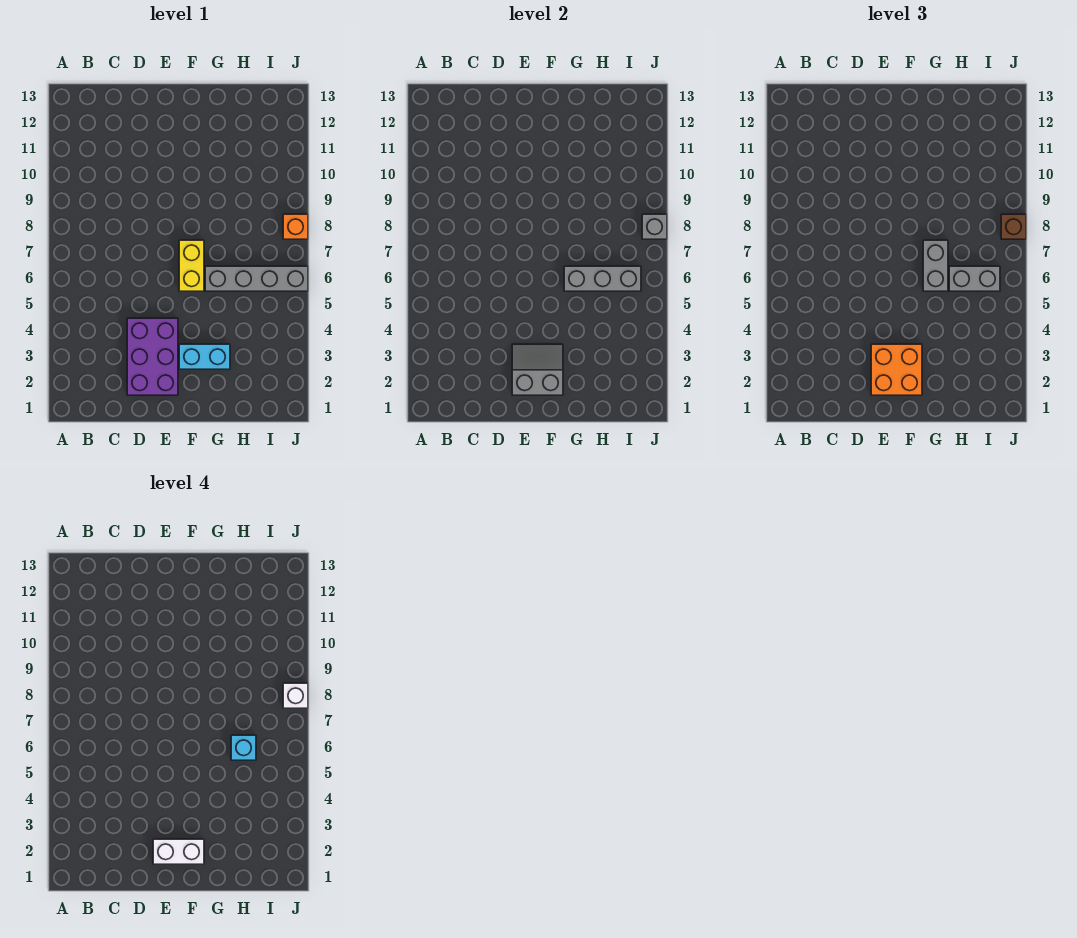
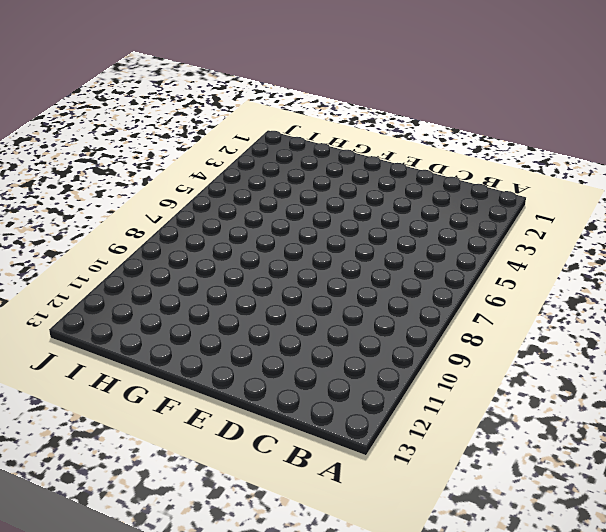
none -> purple brick D2:E4 level 1
none -> cyan brick F3:G3 level 1
none -> yellow brick F6:F7 level 1

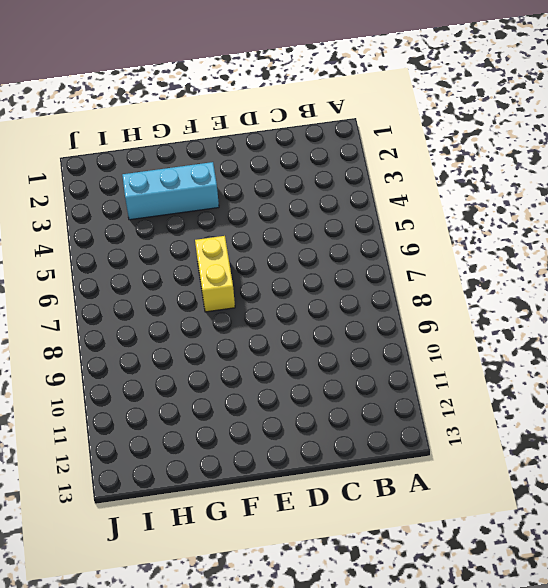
cyan brick F3:H3 level 1 -> cyan brick F3:G3 level 1
none -> purple brick D2:E4 level 1
none -> grey brick G6:J6 level 1
none -> orange brick J8 level 1

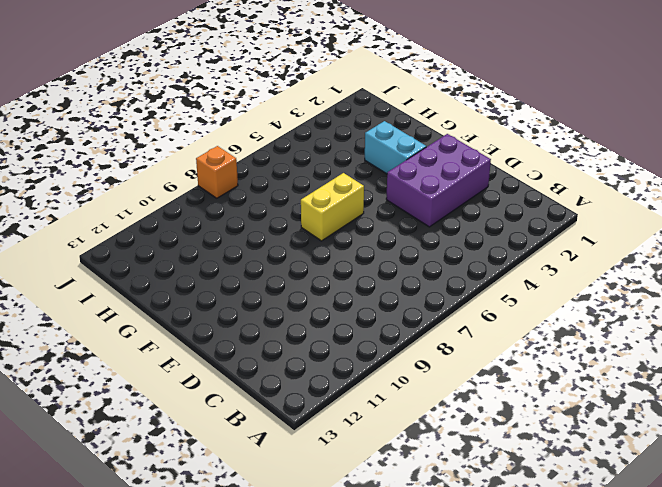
none -> grey brick G6:J6 level 1
none -> grey slope E2:F3 level 2 top 2
none -> grey brick G6:I6 level 2

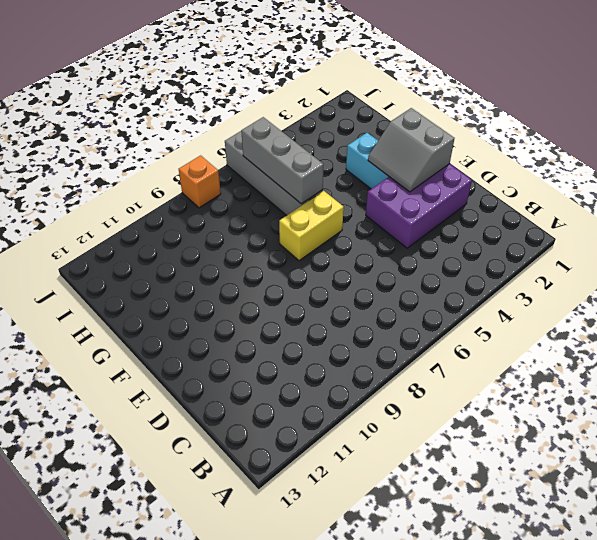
none -> grey brick J8 level 2
none -> orange brick E2:F3 level 3
none -> grey brick G6:G7 level 3

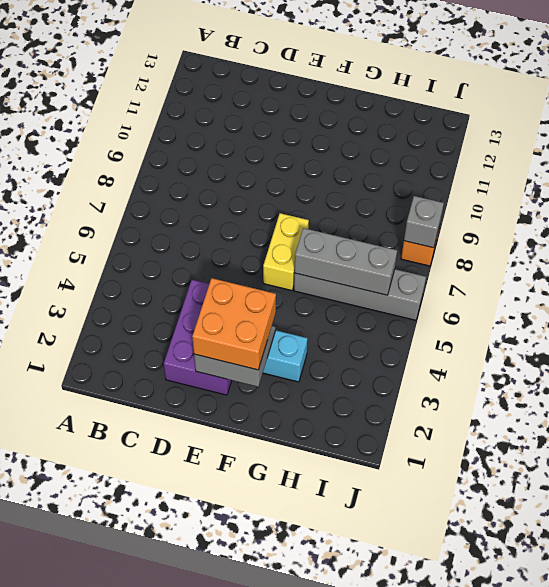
none -> grey brick G6:G7 level 3
none -> grey brick H6:I6 level 3
none -> brown brick J8 level 3

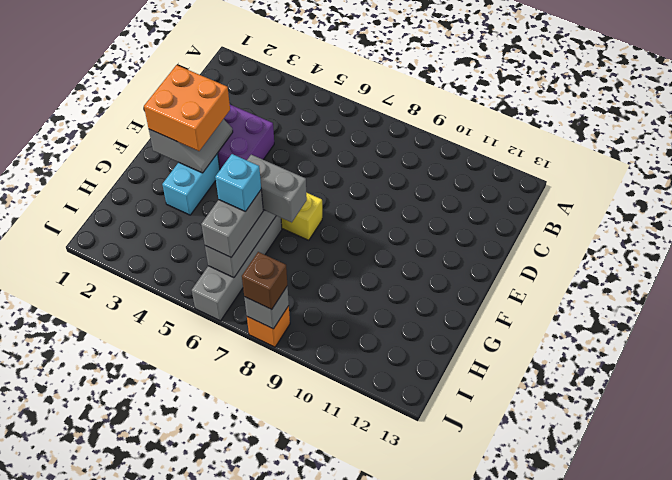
none -> white brick E2:F2 level 4
none -> white brick J8 level 4

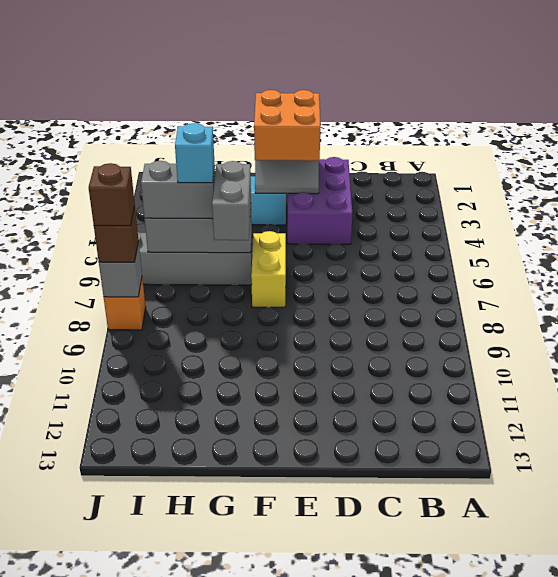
brown brick J8 level 4 -> white brick J8 level 4
none -> white brick E2:F2 level 4

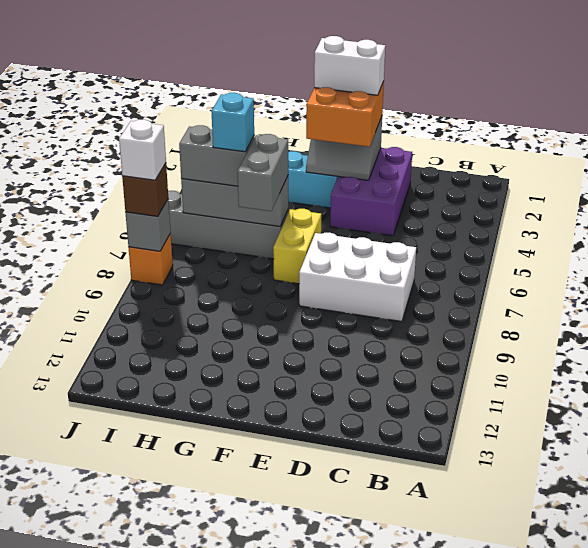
white brick C7:E8 level 1 -> none

